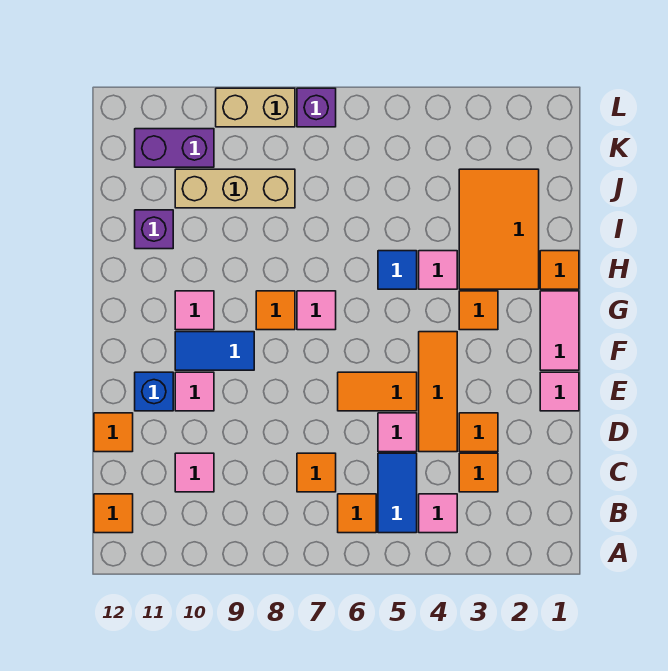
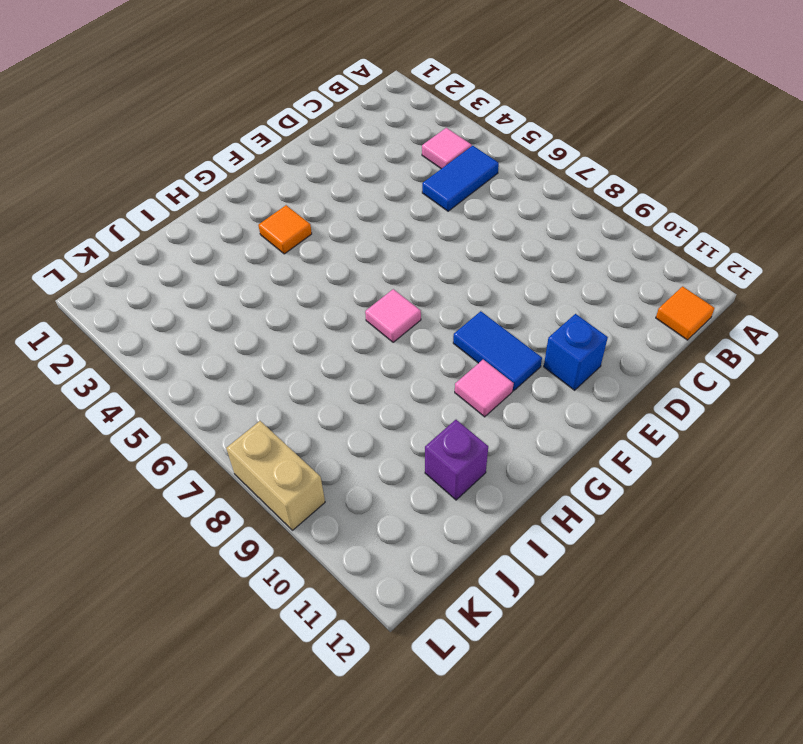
none -> orange tile B6 level 1
none -> orange tile C3 level 1
none -> orange tile C7 level 1
none -> pink tile C10 level 1

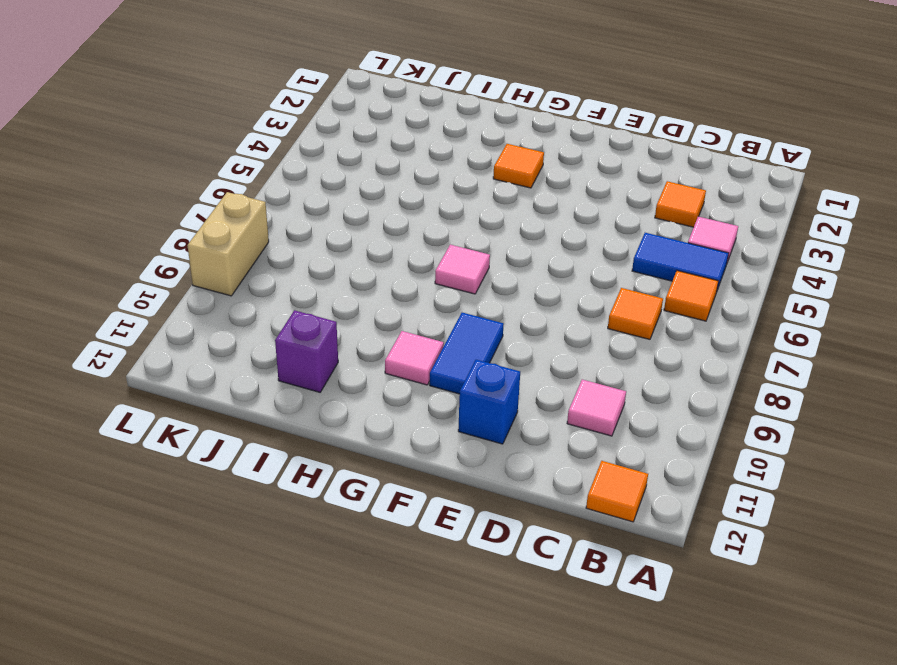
none -> orange tile D3 level 1
none -> orange tile D4:F4 level 1
none -> pink tile D5 level 1
none -> orange tile D12 level 1

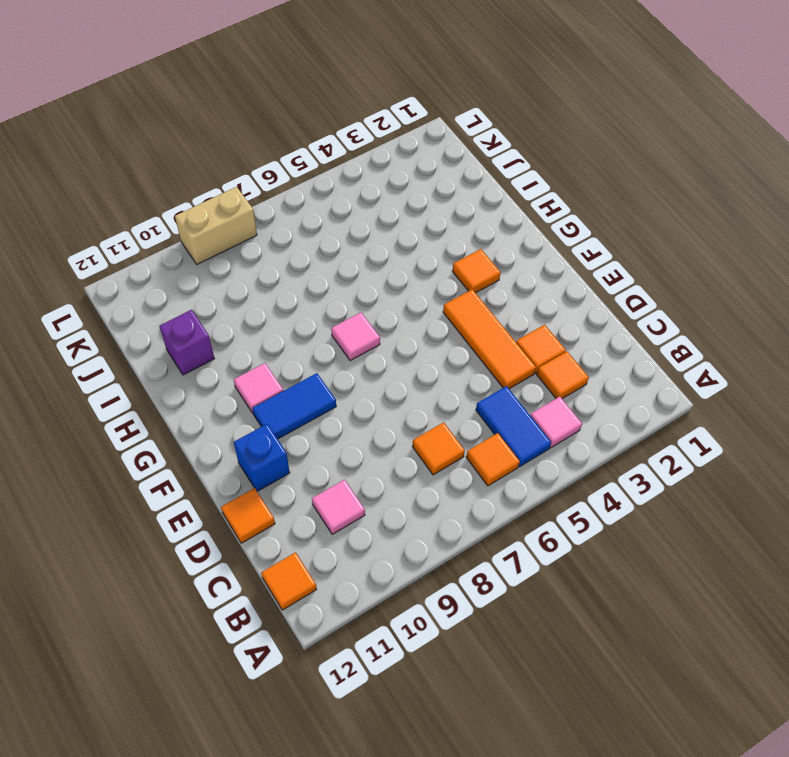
none -> pink tile D5 level 1
none -> pink tile E1 level 1
none -> orange tile E5:E6 level 1
none -> pink tile E10 level 1

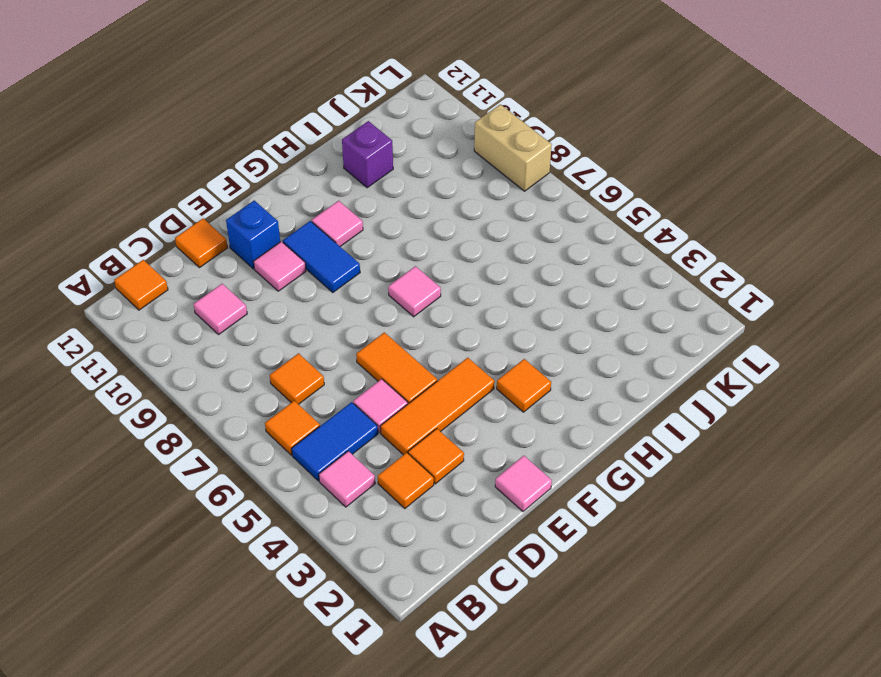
none -> pink tile F1:G1 level 1
none -> orange tile G8 level 1
none -> orange tile H1 level 1
none -> orange tile H2:J3 level 1

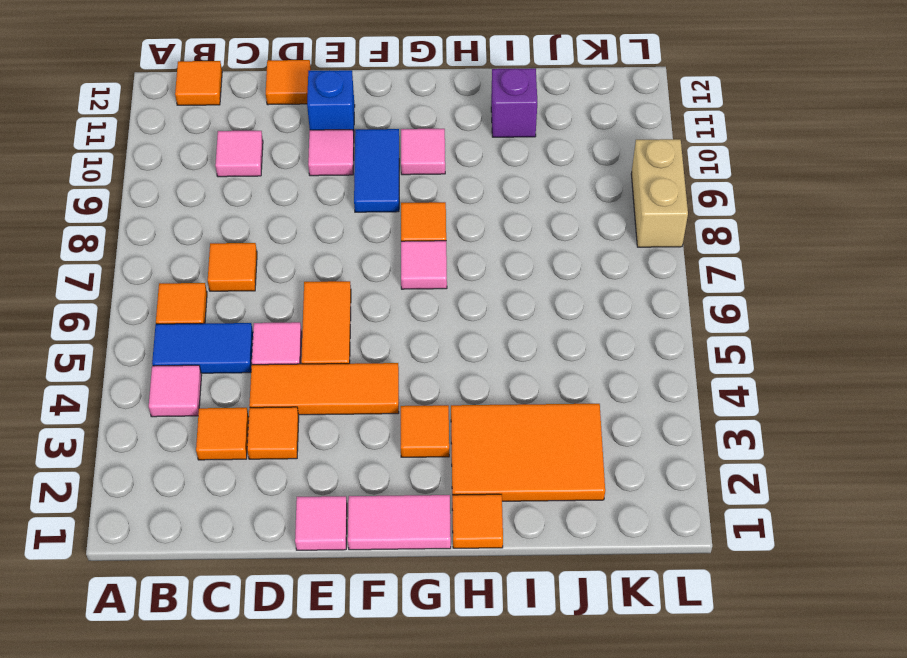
none -> pink tile H4 level 1
none -> blue tile H5 level 1
none -> tan brick J8:J10 level 1
none -> purple brick K10:K11 level 1

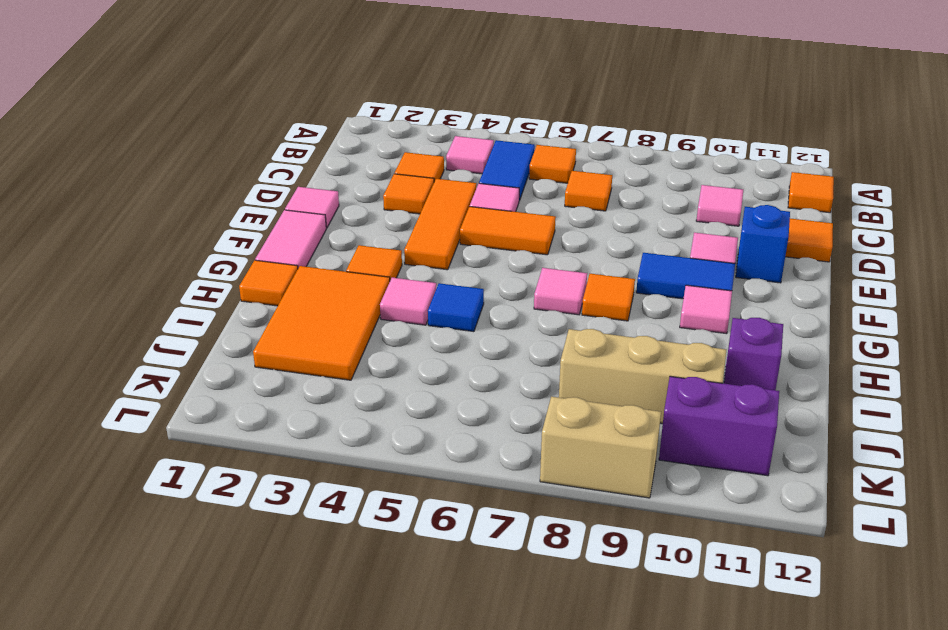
none -> purple brick L7 level 1

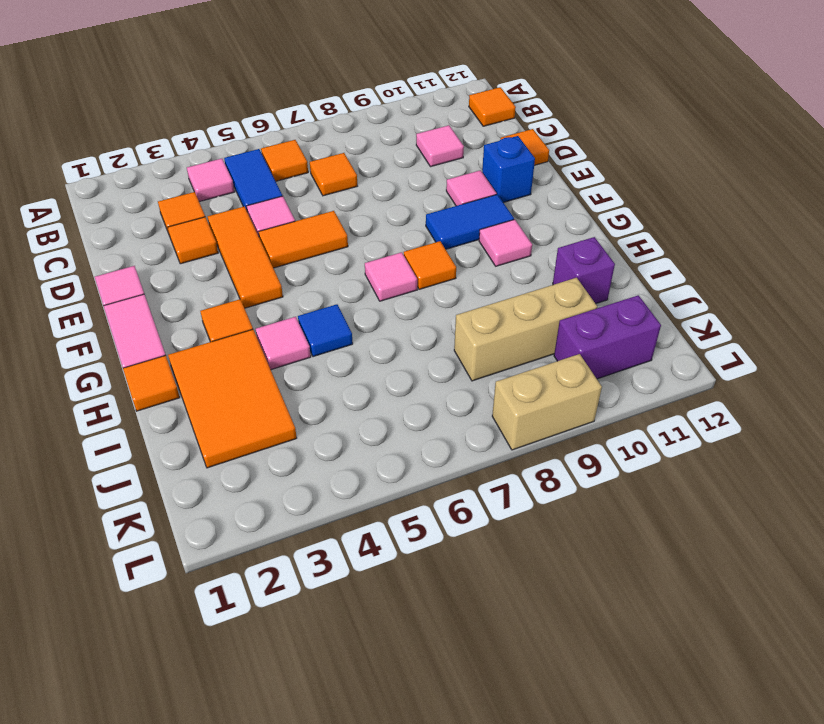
none -> purple brick L7 level 1

